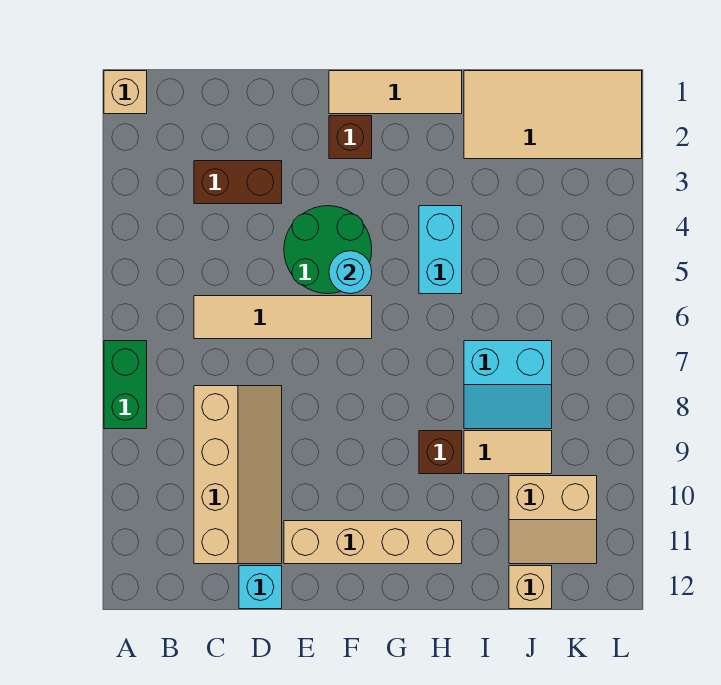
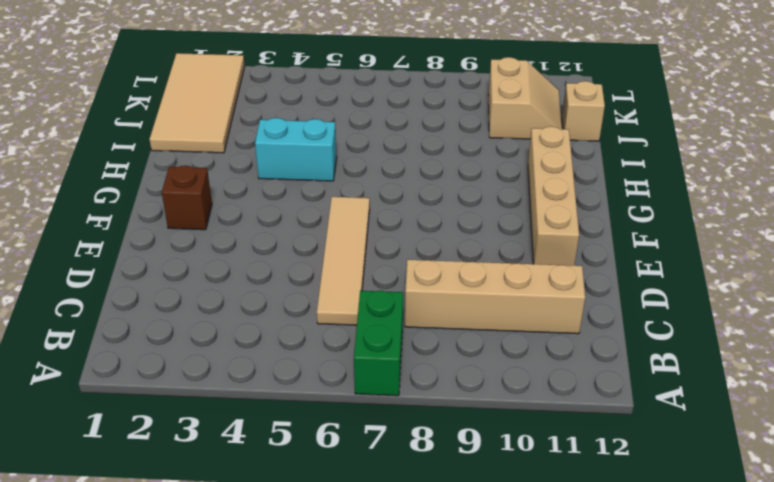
green brick A7:B7 level 1 -> green brick A7:A8 level 1
none -> tan brick A1 level 1
none -> brown brick C3:D3 level 1
none -> cyan brick D12 level 1

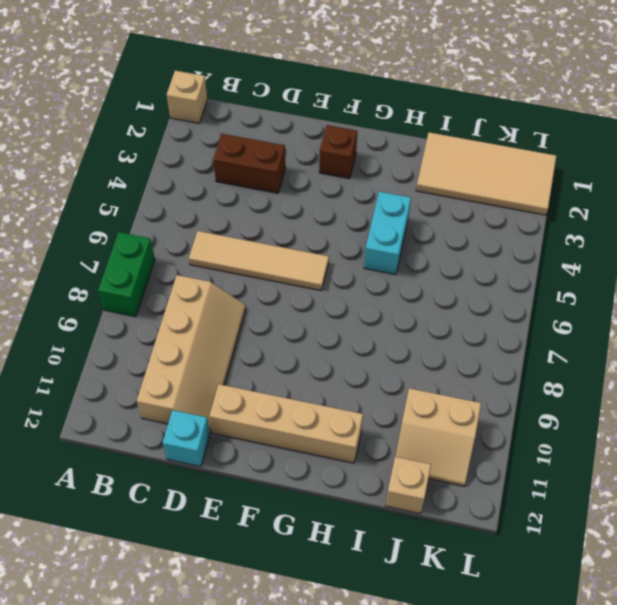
none -> green round brick E4:F5 level 1
none -> tan tile F1:H1 level 1
none -> brown brick H9 level 1

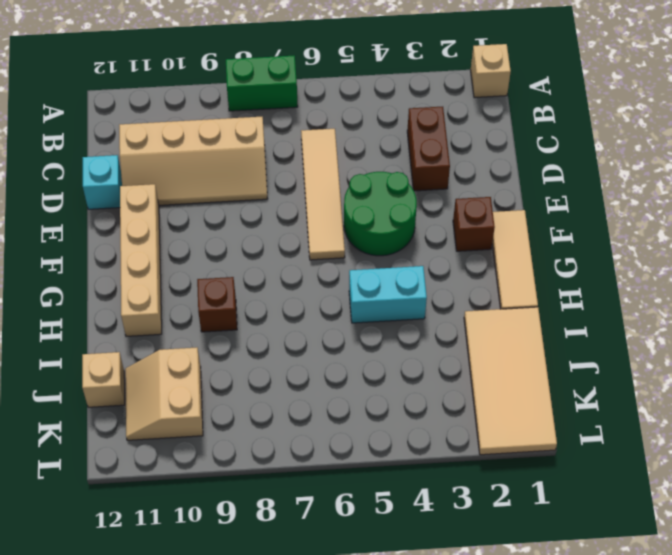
none -> cyan slope I7:J8 level 1 top 7
none -> tan tile I9:J9 level 1
none -> cyan round brick F5 level 2

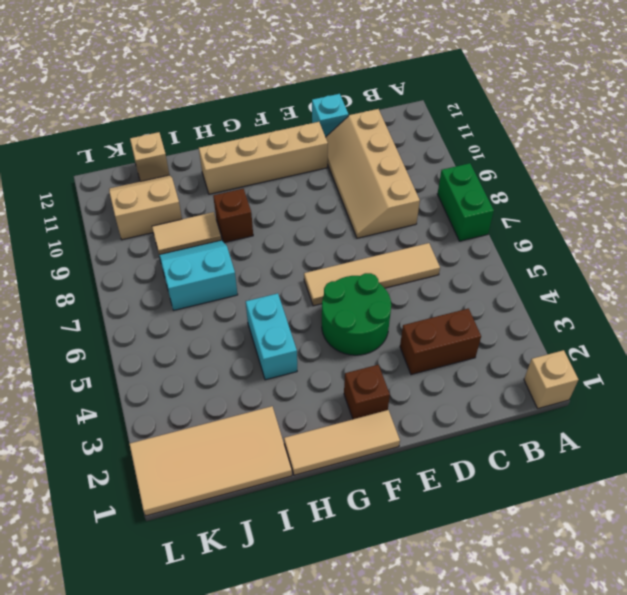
none -> cyan round brick F5 level 2

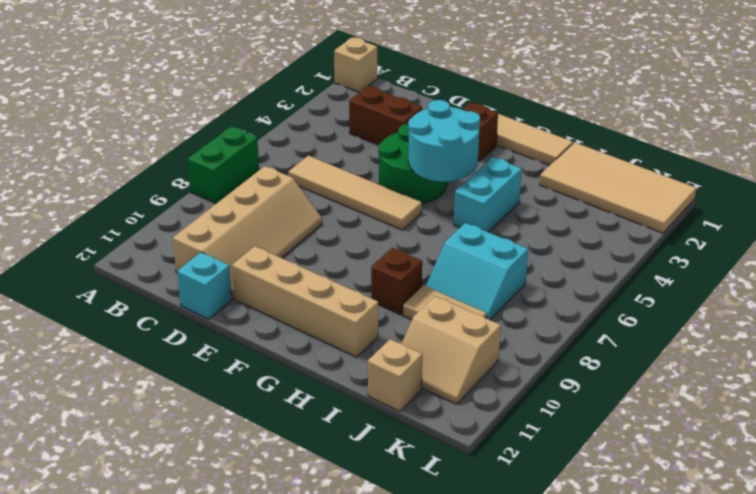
cyan round brick F4:G5 level 2 -> cyan round brick F5 level 2

